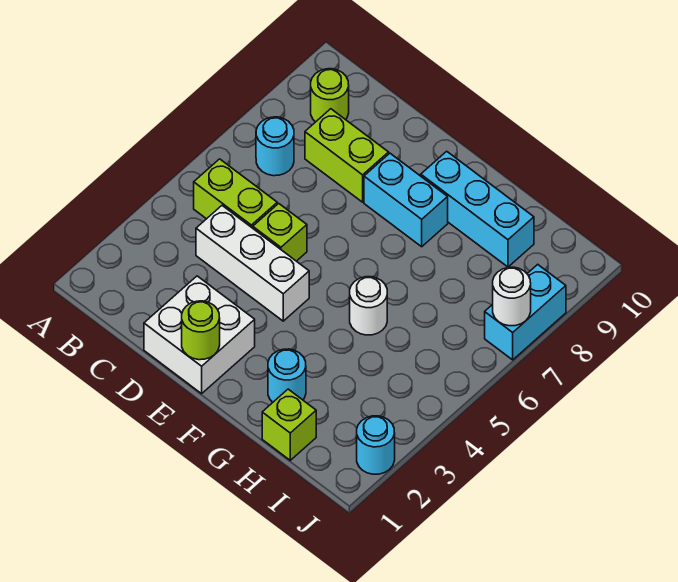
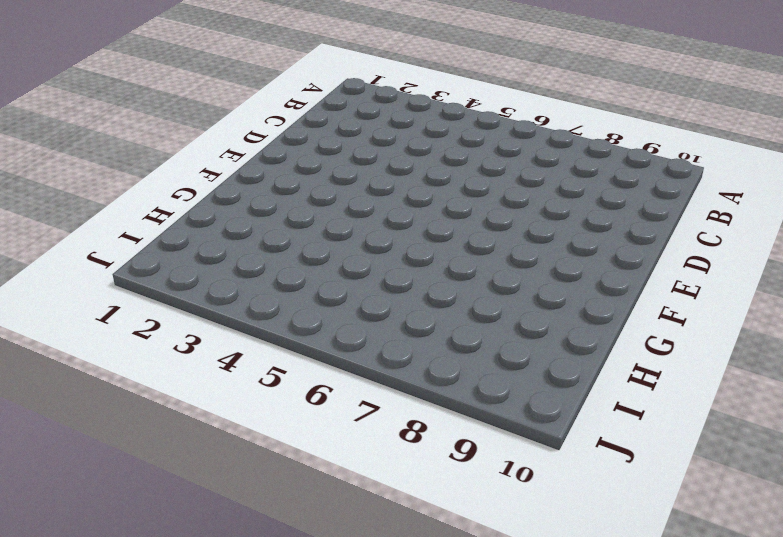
none -> lime brick B5:C5 level 1
none -> cyan round brick B7 level 1
none -> lime round brick B9 level 1

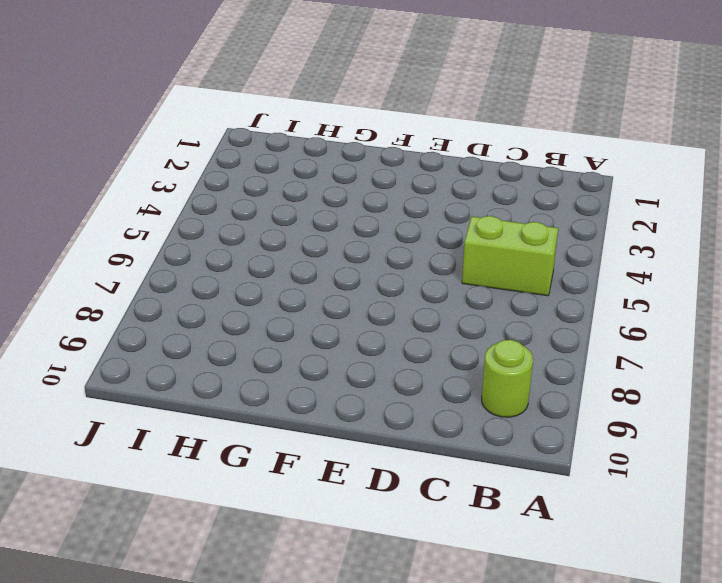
none -> cyan round brick B7 level 1
none -> white brick C4:E4 level 1
none -> lime brick C8:D8 level 1

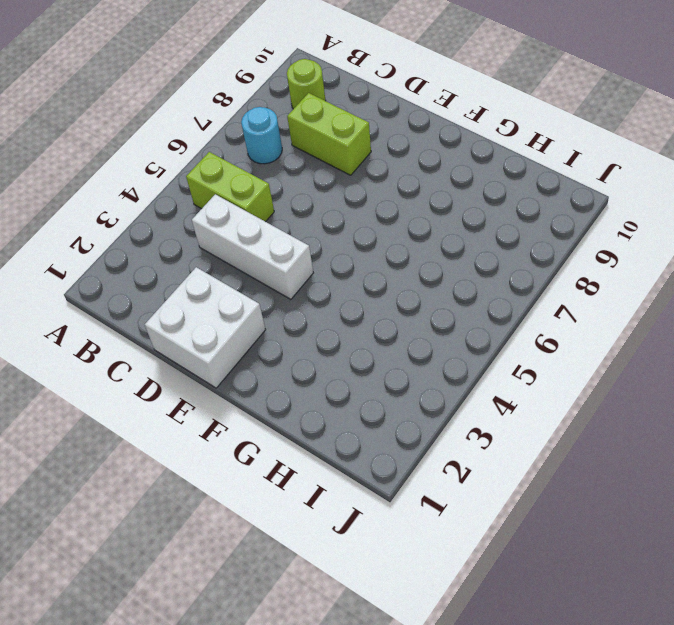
none -> lime brick D5 level 1
none -> cyan brick E8:F8 level 1
none -> cyan brick F9:H9 level 1

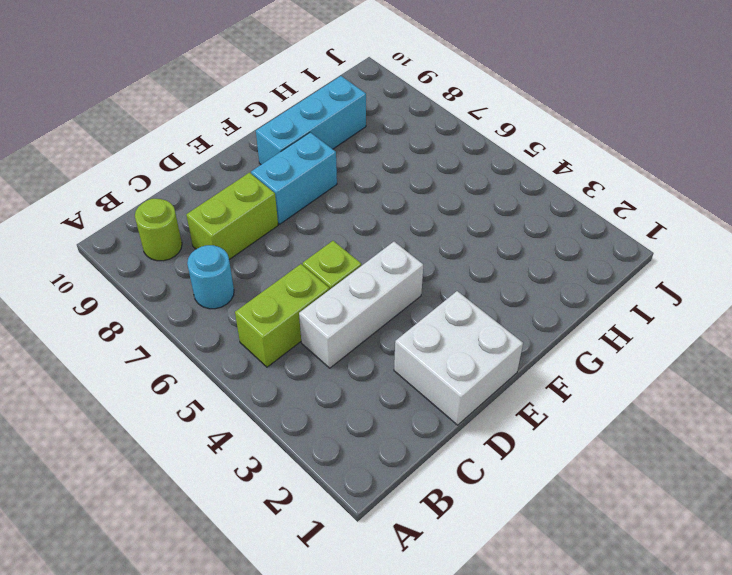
none -> cyan round brick G2 level 1
none -> white round brick G5 level 1
none -> lime brick H1 level 1

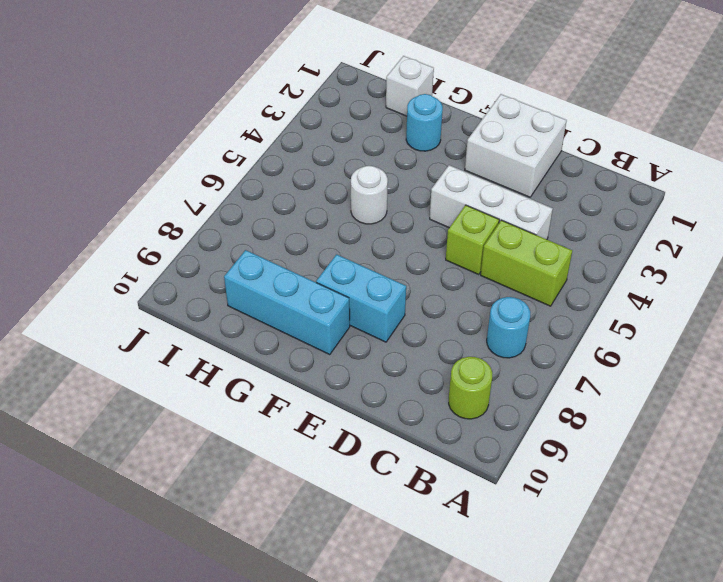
white brick H1 level 1 -> lime brick H1 level 1
none -> lime brick C8:D8 level 1
none -> cyan round brick J2 level 1
none -> cyan brick J7:J8 level 1

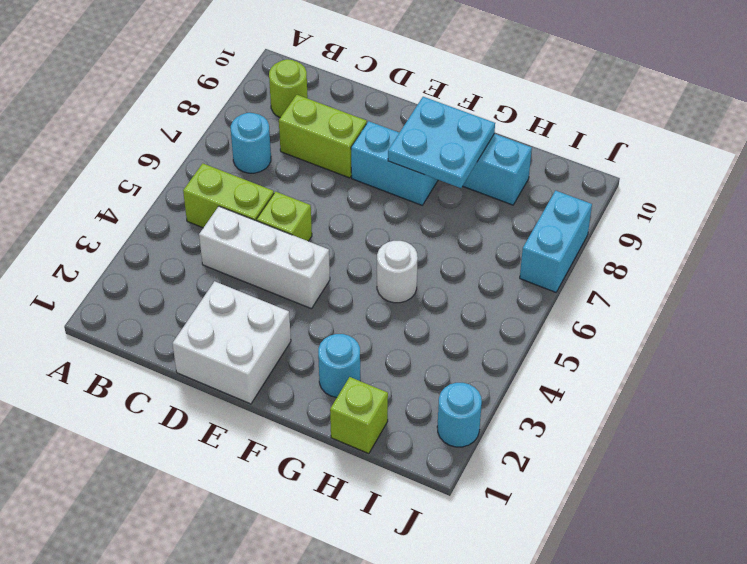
cyan plate F8:G9 level 2 -> none
none -> lime round brick E1 level 2
none -> white round brick J7 level 2

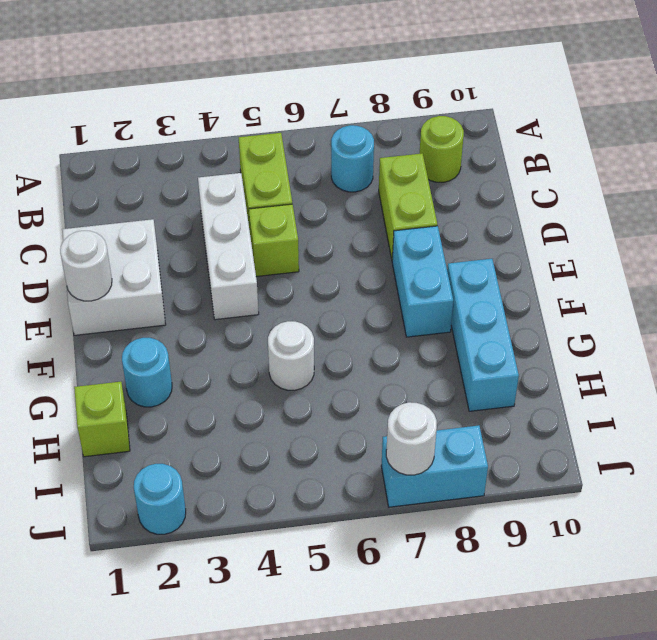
white round brick E1 level 2 -> lime round brick E1 level 2

